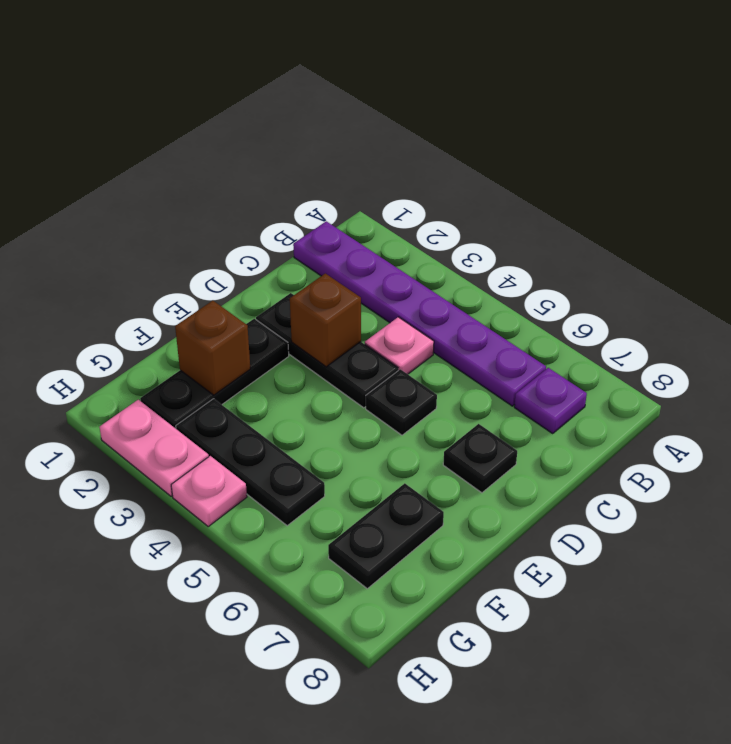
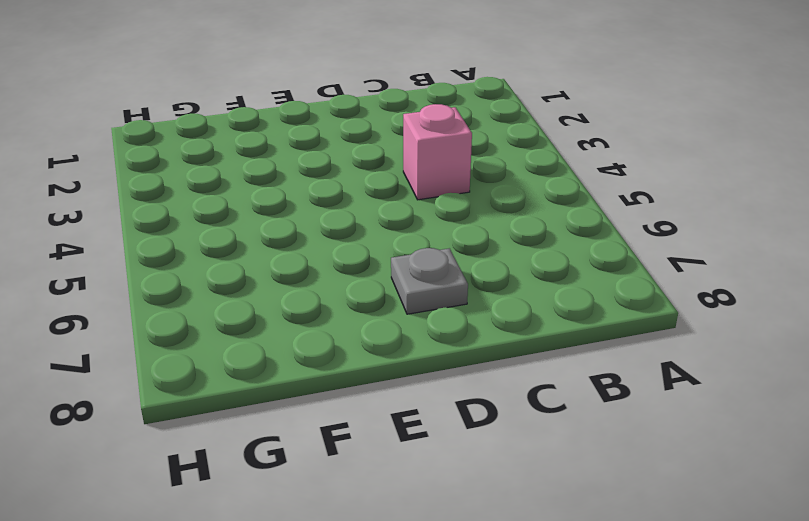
pink brick C4 level 1 -> pink plate C4 level 1
grey plate D7 level 1 -> black plate D7 level 1
none -> purple plate B1:B6 level 1
none -> purple plate B7 level 1
none -> black plate D2:D4 level 1

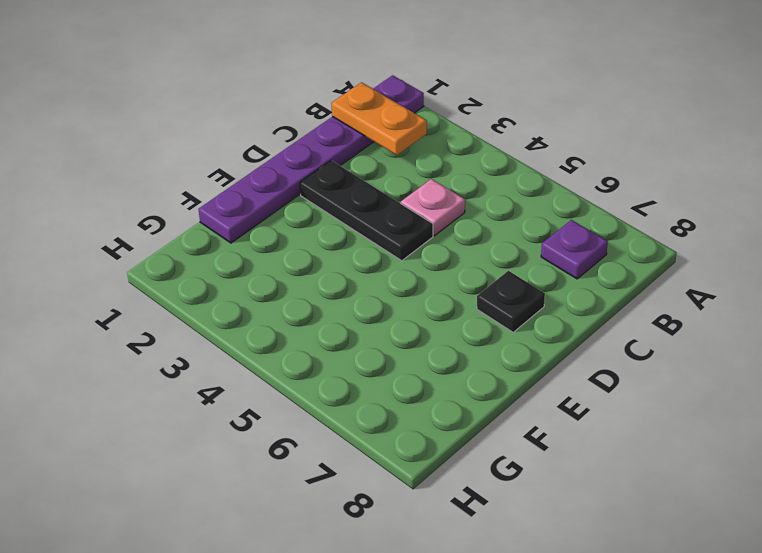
purple plate A1:F1 level 1 -> purple plate B1:B6 level 1
orange plate B1:B2 level 2 -> none
none -> black plate D5 level 1
none -> black plate E2:G2 level 1
none -> black plate F7:G7 level 1

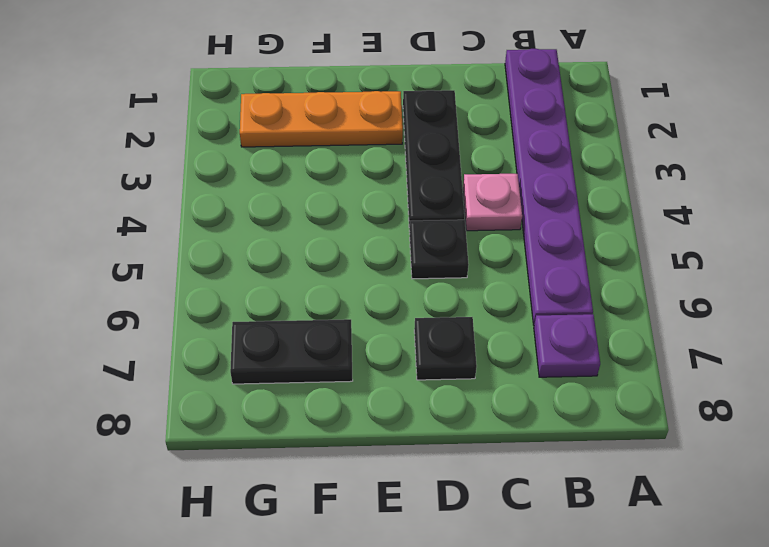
orange plate E2:G2 level 1 -> black plate E2:G2 level 1
none -> black plate G3:G5 level 1
none -> pink plate H2:H3 level 1
none -> pink plate H4 level 1

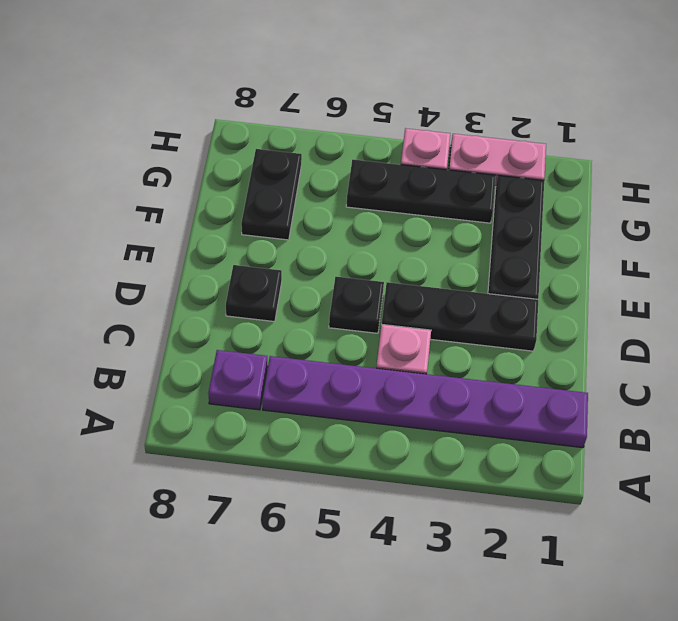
none -> brown brick D3 level 2
none -> brown brick F2 level 2

